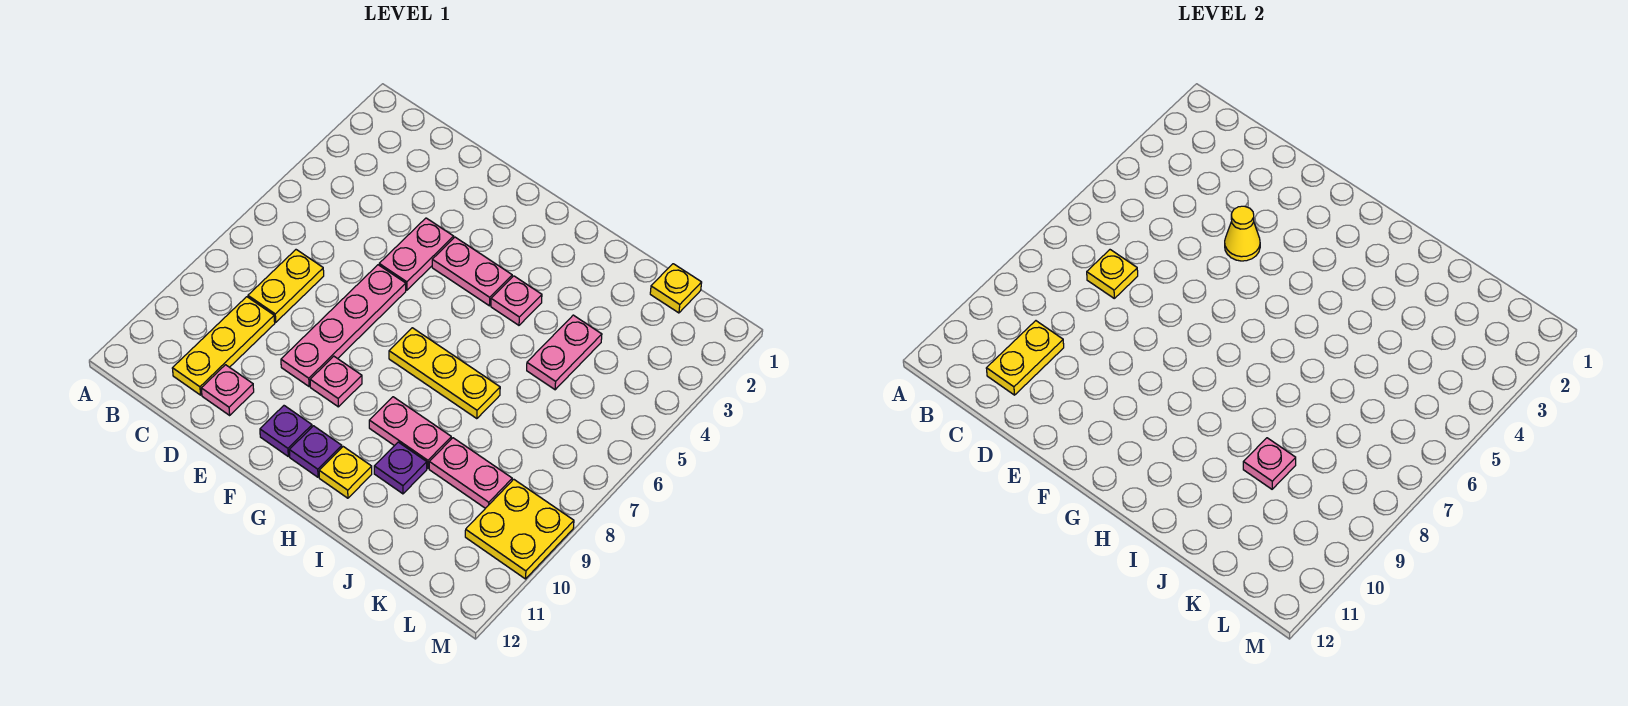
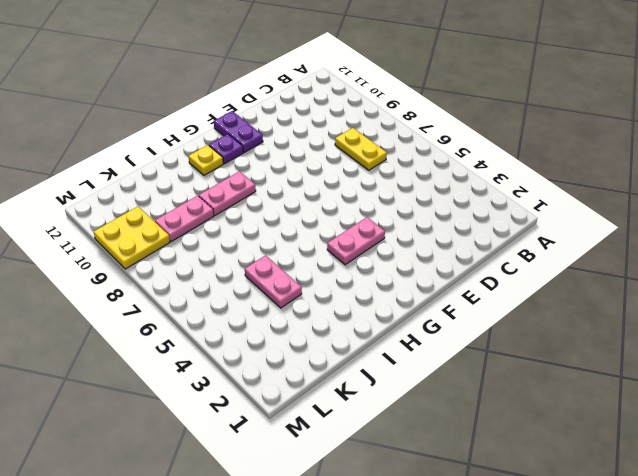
purple plate F11:F12 level 1 -> purple plate F11 level 1
none -> yellow plate C9:C11 level 1
none -> pink plate D11 level 1
none -> pink plate E4:E5 level 1

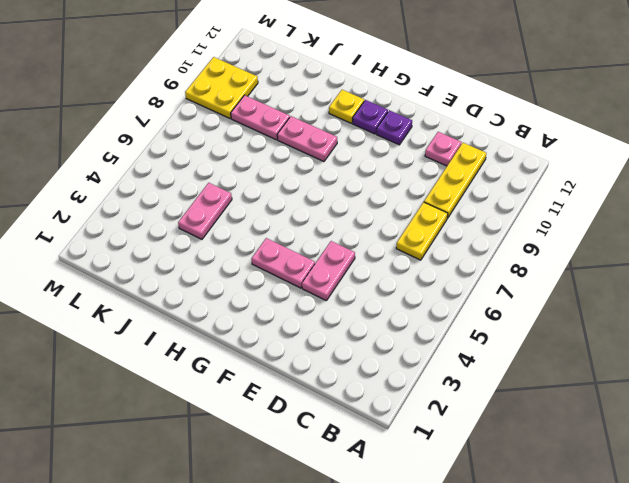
none -> pink plate E6:E9 level 1
none -> pink plate F9 level 1
none -> yellow plate G7:I7 level 1

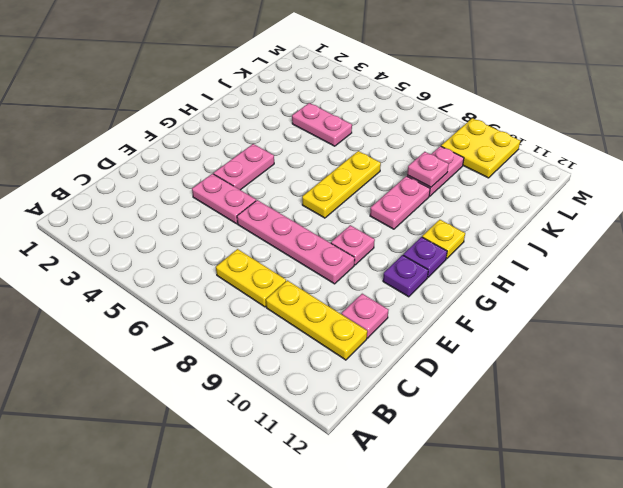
none -> pink plate H4 level 1
none -> purple plate I10 level 1
none -> yellow plate K1 level 1

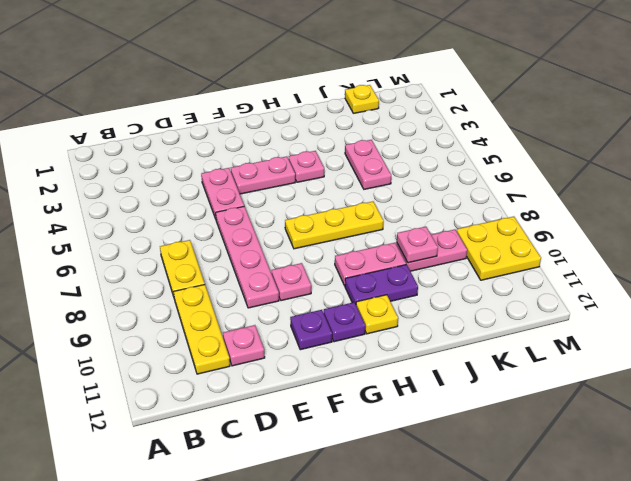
purple plate H10:I10 level 1 -> purple plate I10 level 1
none -> yellow plate C7 level 2
none -> yellow plate C10:C11 level 2
none -> yellow cone E4 level 2

